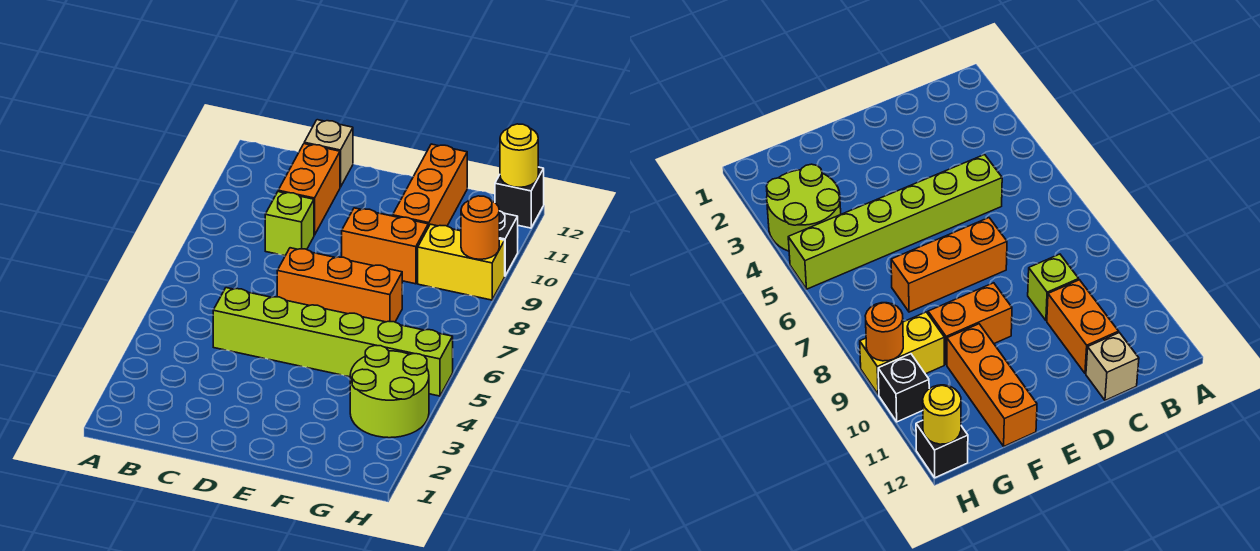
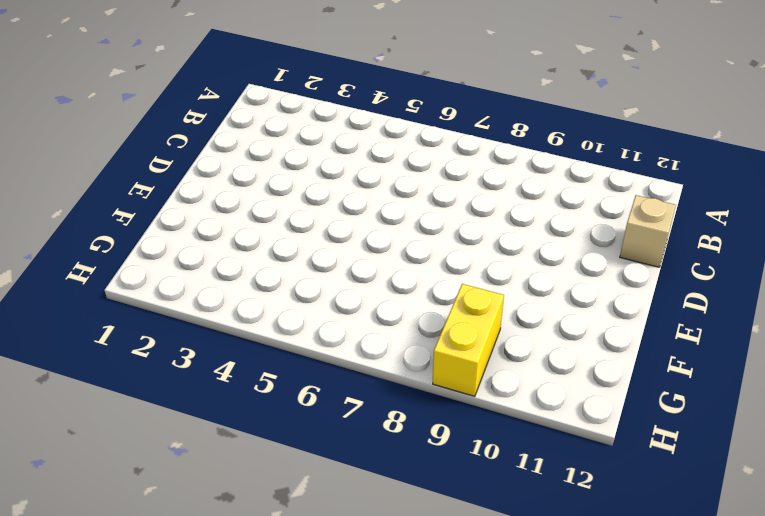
none -> lime brick C5:H5 level 1
none -> lime brick C9 level 1
none -> orange brick C10:C11 level 1

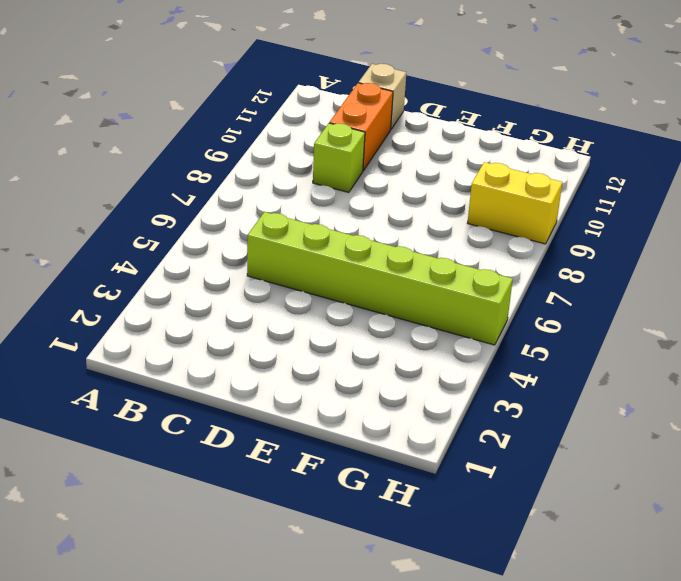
none -> orange brick D7:F7 level 1
none -> orange brick E9:F9 level 1
none -> orange brick F10:F12 level 1

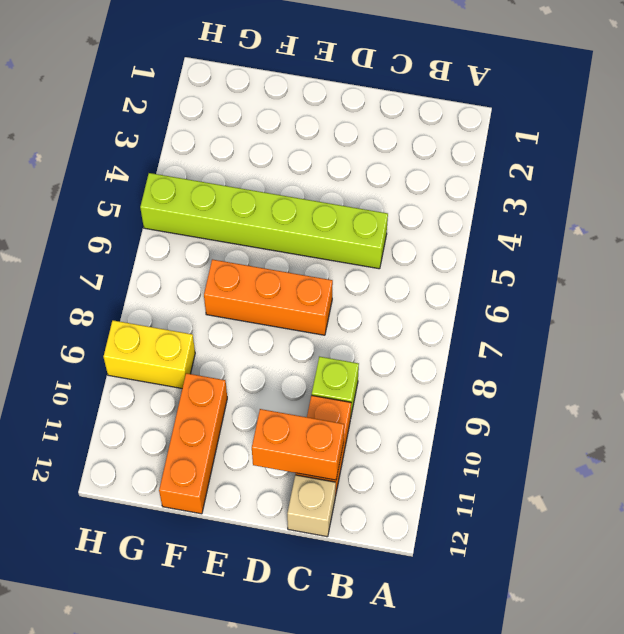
orange brick C11:D11 level 2 -> orange brick E9:F9 level 1
none -> lime round brick G3:H4 level 1
none -> black brick H10 level 1
none -> black brick H12 level 1

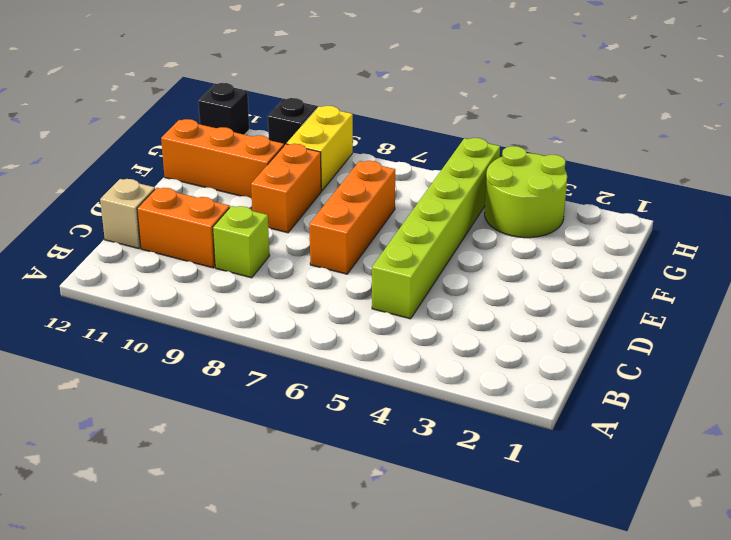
none -> orange round brick H9 level 2
none -> yellow round brick H12 level 2

